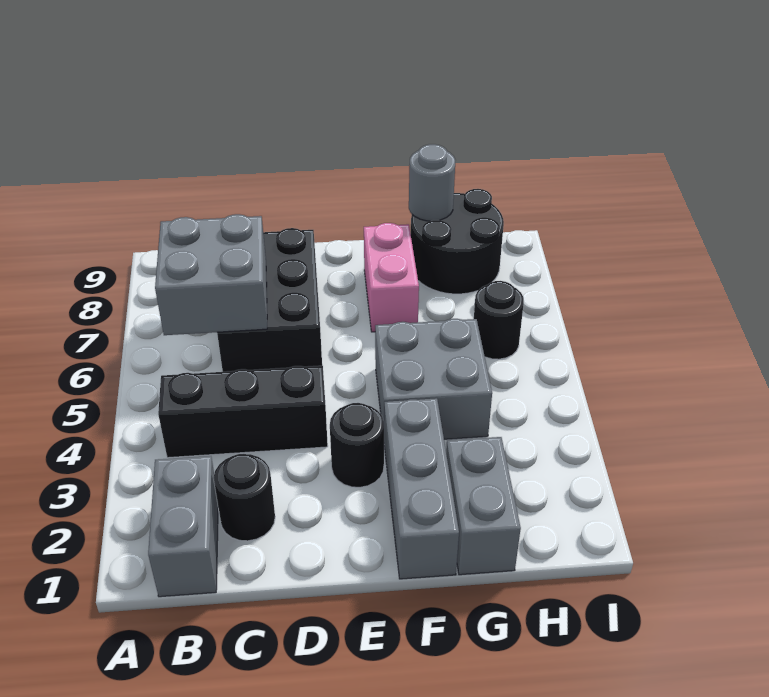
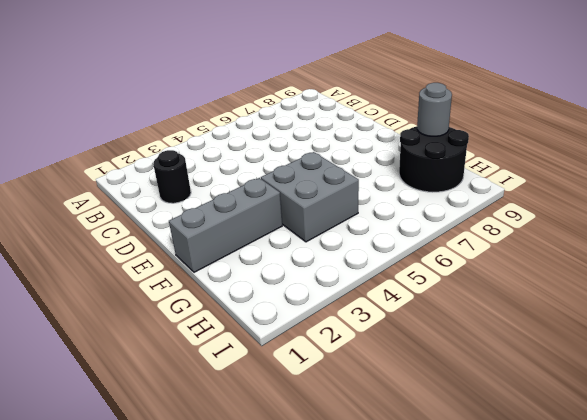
none -> grey brick B1:B2 level 1
none -> black brick B4:D4 level 1
none -> black brick C6:D8 level 1

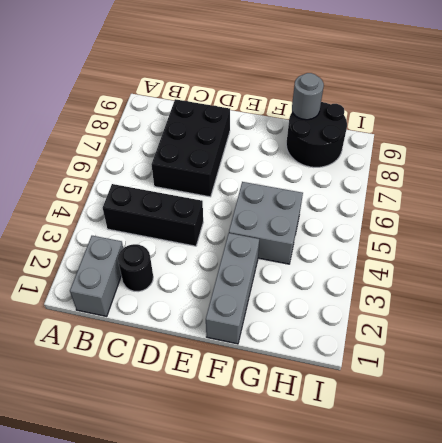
none -> black round brick E3 level 1
none -> pink brick F7:F8 level 1
none -> grey brick G1:G2 level 1

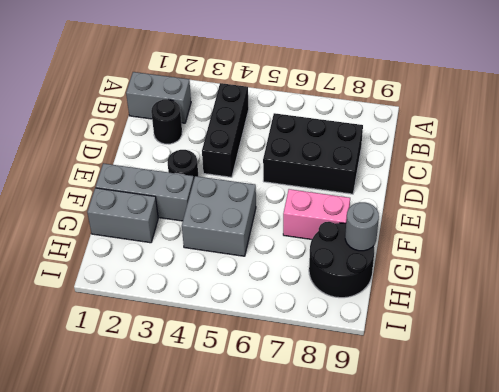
none -> black round brick H6 level 1
none -> grey brick B6:C7 level 2

